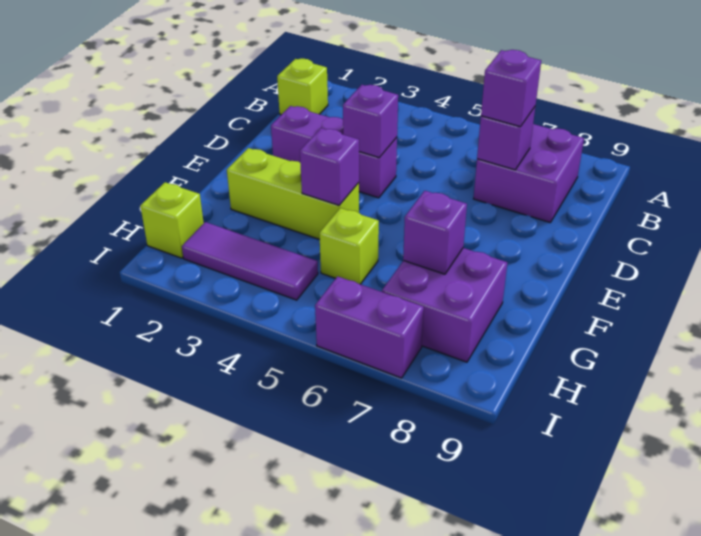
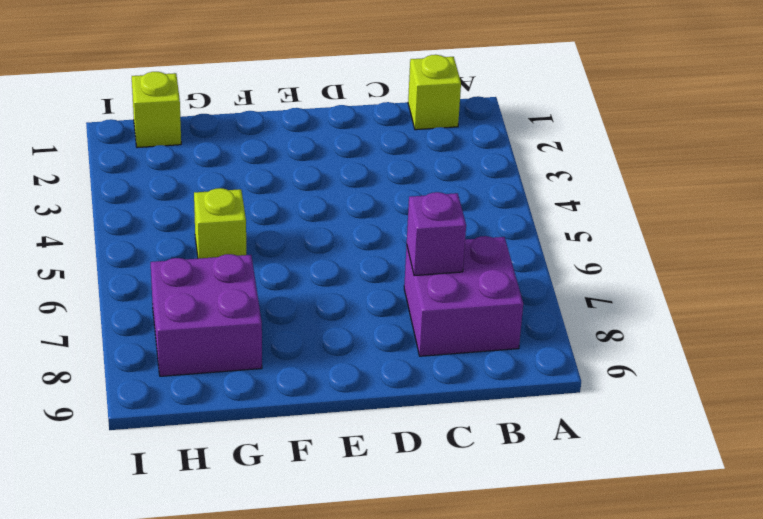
none -> purple brick D2:D4 level 1
none -> lime brick F2:F4 level 1
none -> purple tile H2:H4 level 1

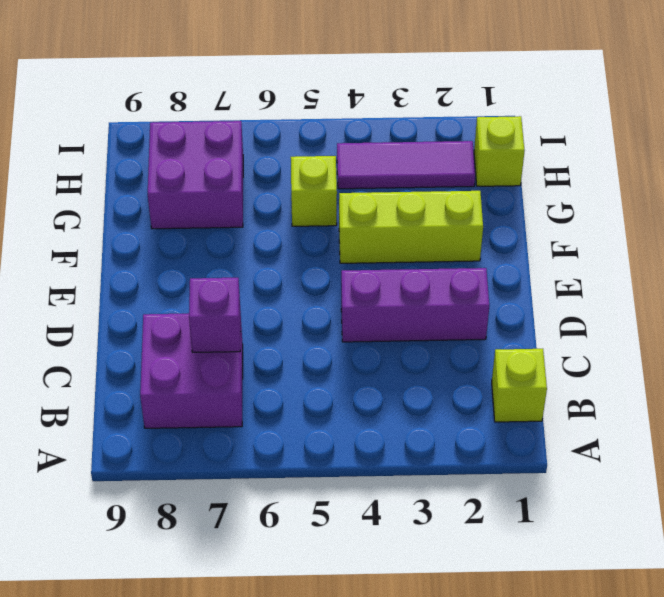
none -> purple brick I6:I7 level 1
none -> purple brick D4 level 2
none -> purple brick F4 level 2

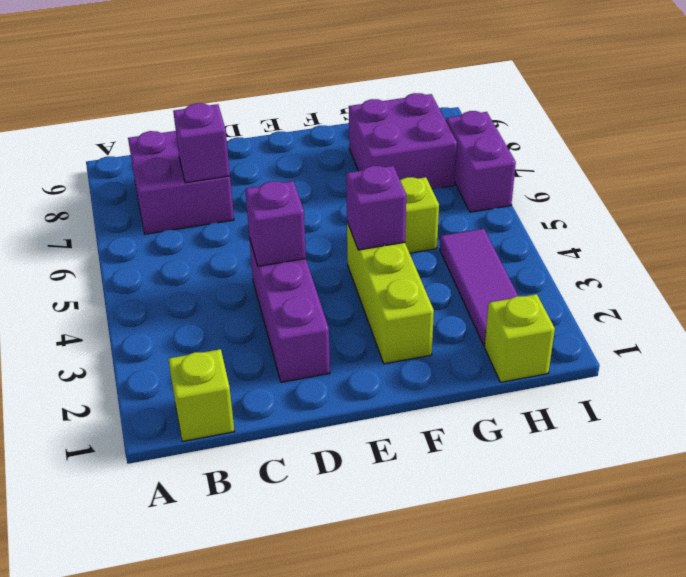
none -> purple brick G7 level 2
none -> purple brick C7 level 3

